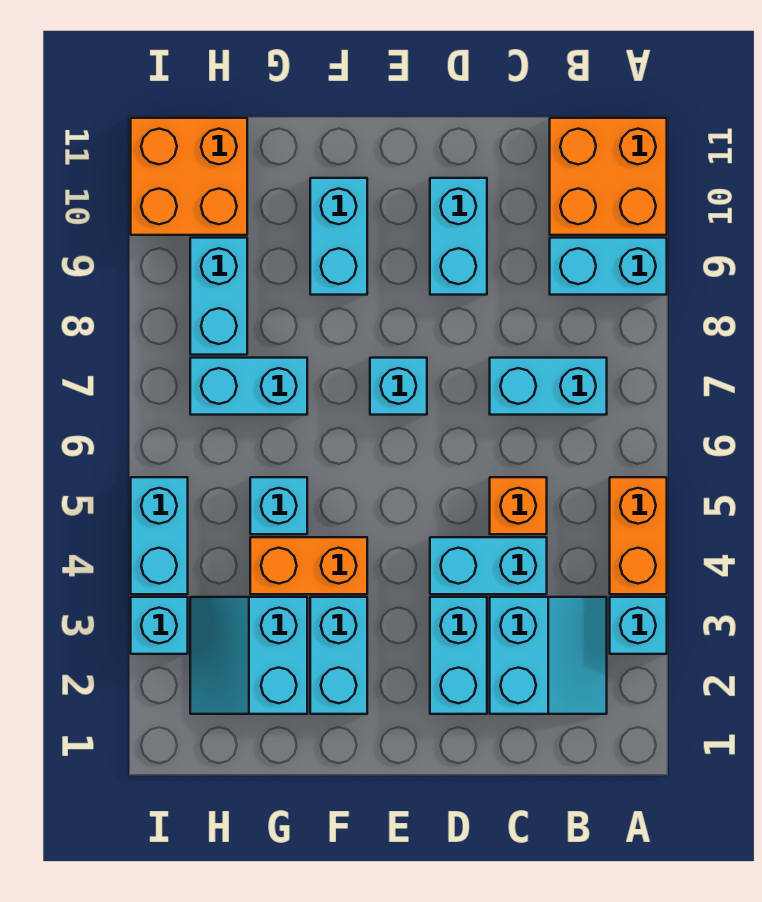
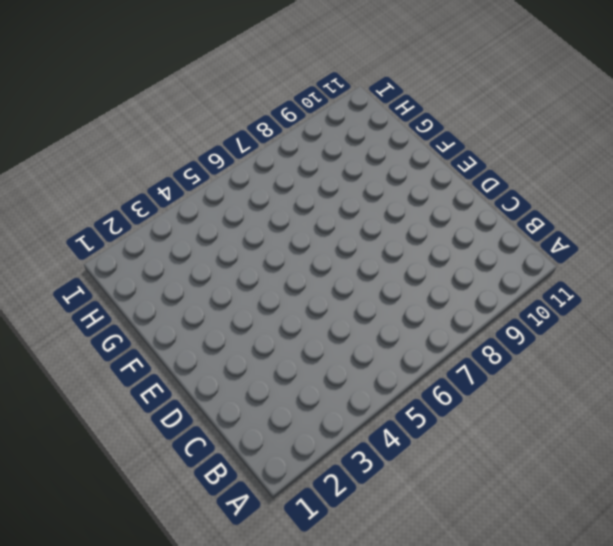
none -> cyan brick A3 level 1
none -> orange brick A4:A5 level 1
none -> cyan brick A9:B9 level 1

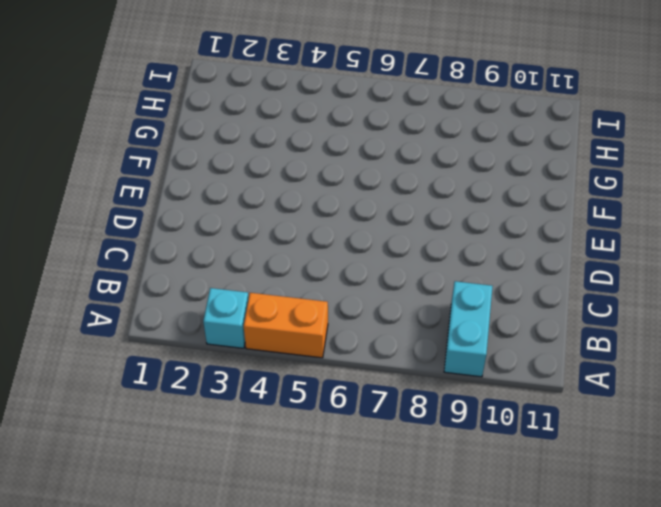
none -> orange brick A10:B11 level 1
none -> cyan slope B2:C3 level 1 top C
none -> cyan brick B7:C7 level 1

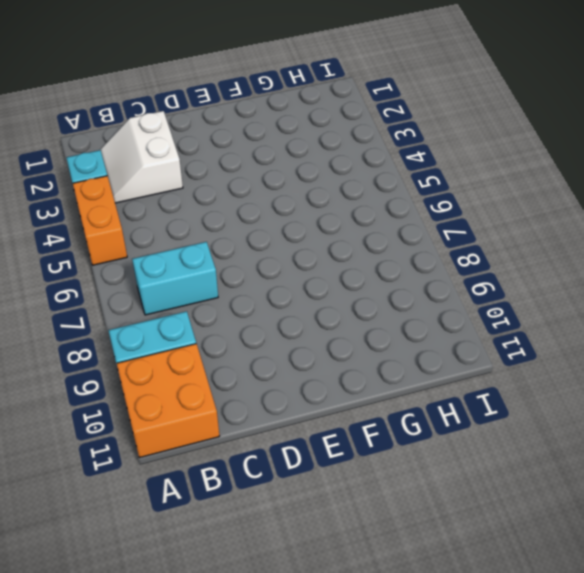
white slope B2:C3 level 1 top C -> cyan slope B2:C3 level 1 top C
none -> cyan brick C4:D4 level 1
none -> orange brick C5 level 1
none -> cyan brick D2:D3 level 1

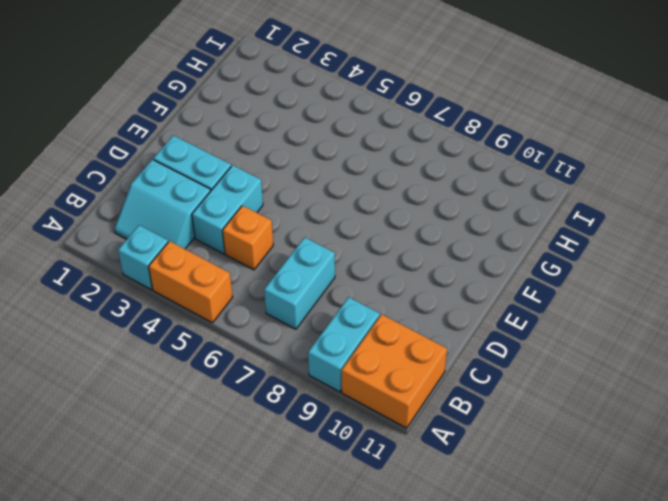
none -> cyan brick D9:D10 level 1
none -> cyan brick E7 level 1
none -> cyan brick F2:F3 level 1

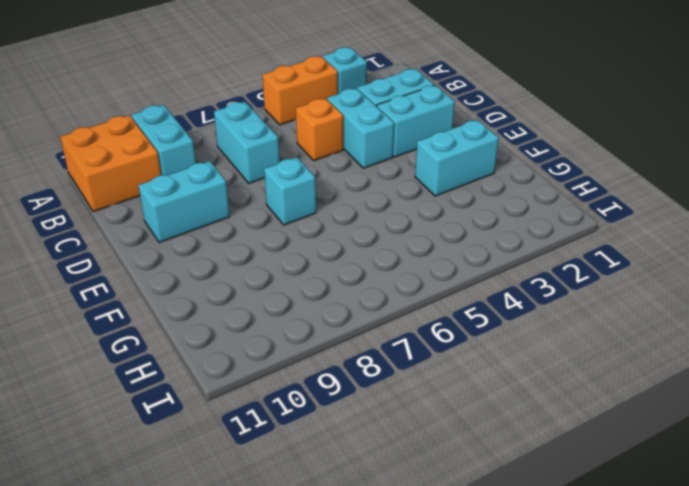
none -> orange brick F4:G4 level 1
none -> cyan brick F9:F10 level 1
none -> cyan slope G2:H3 level 1 top G

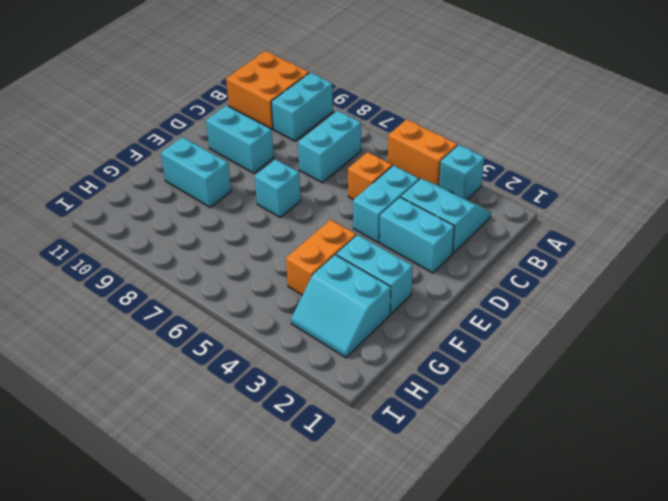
none -> cyan brick G5 level 1
none -> cyan brick G7:H7 level 1
none -> cyan brick H8:H9 level 1

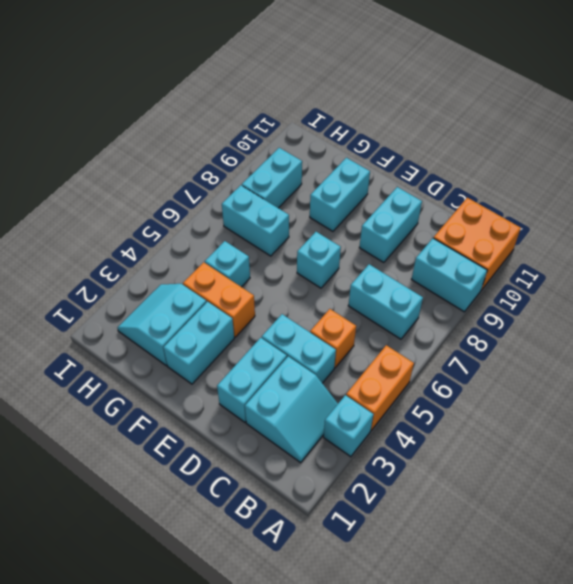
none -> orange brick H10:I11 level 1
none -> cyan brick I3 level 1
none -> cyan brick I4:I5 level 1

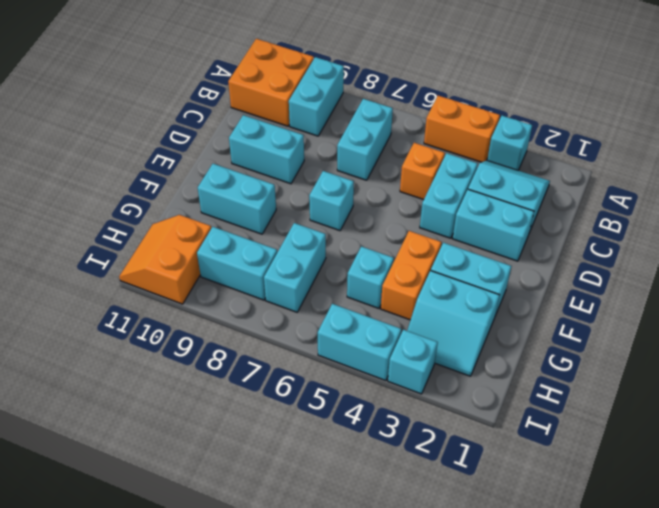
orange slope H10:I11 level 1 top 10 -> orange brick H10:I11 level 1

